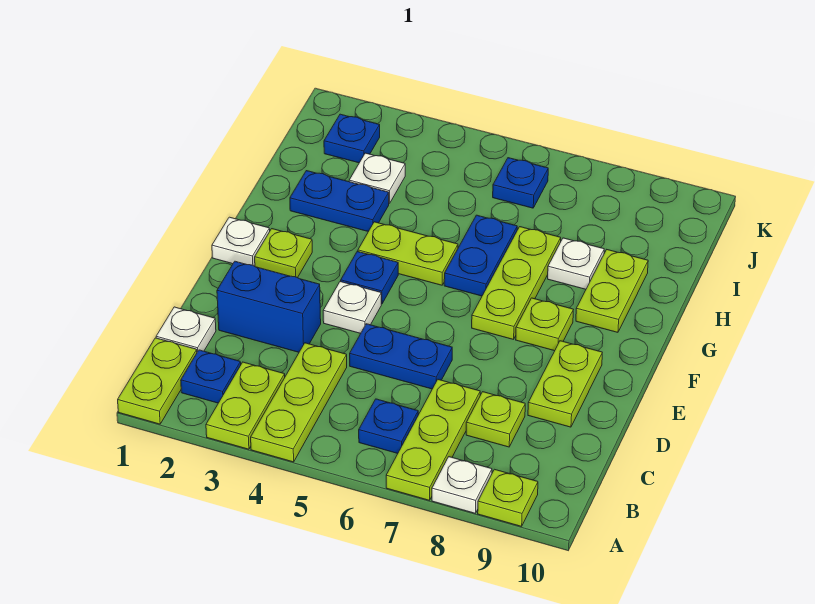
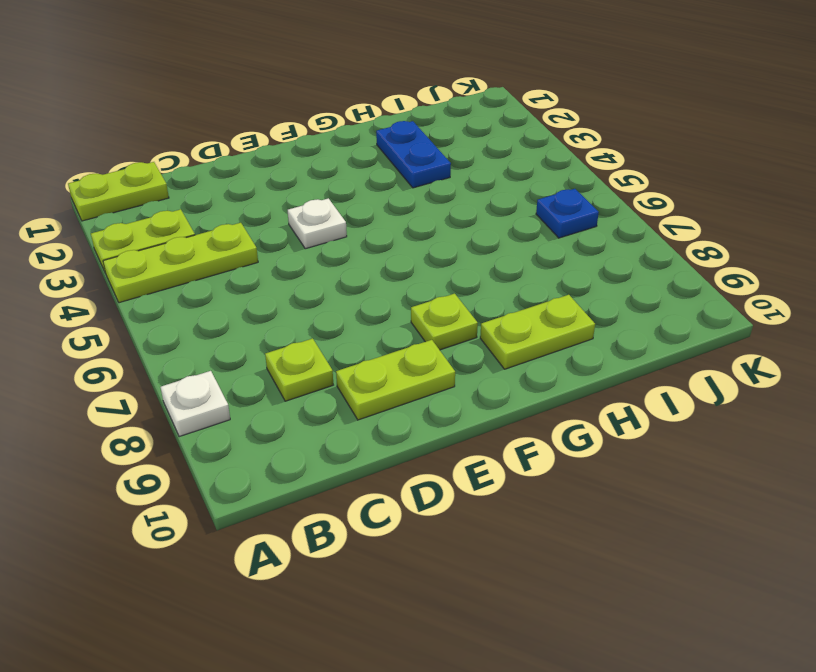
none -> lime plate A7:C7 level 1
none -> lime plate A9 level 1
none -> blue plate B2 level 1

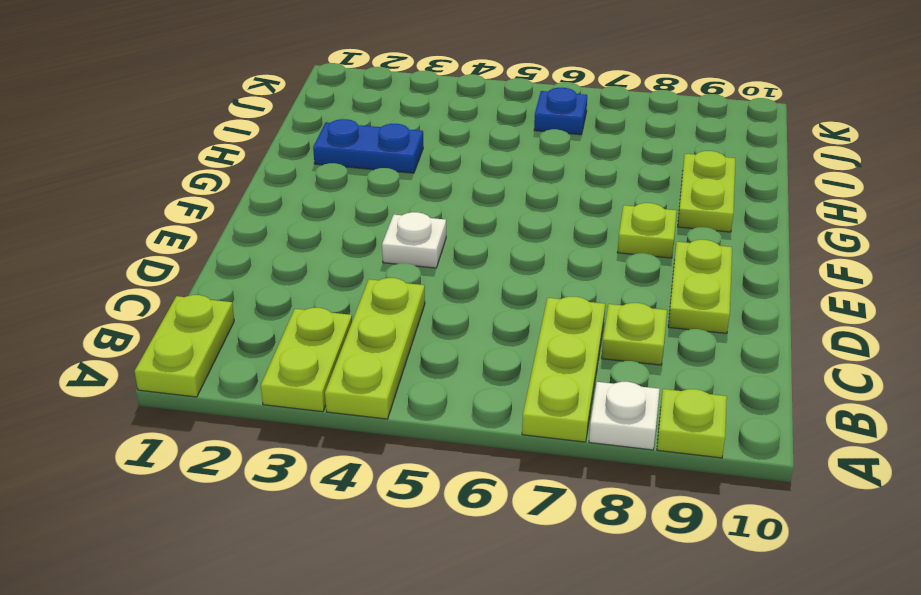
none -> blue plate B2 level 1
none -> blue plate B6 level 1
none -> white plate C1 level 1

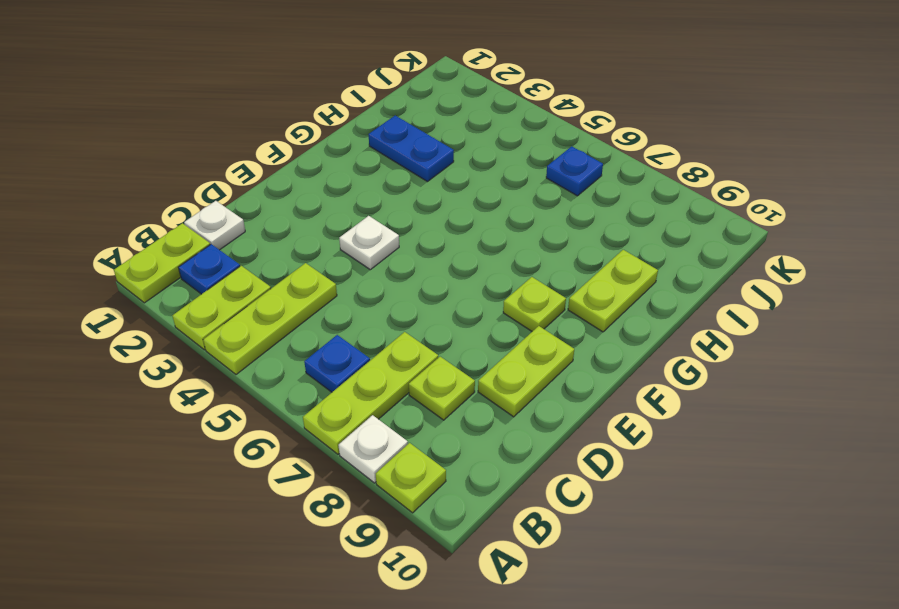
none -> blue brick D2:D3 level 1
none -> blue plate D5:D6 level 1
none -> white plate F1 level 1

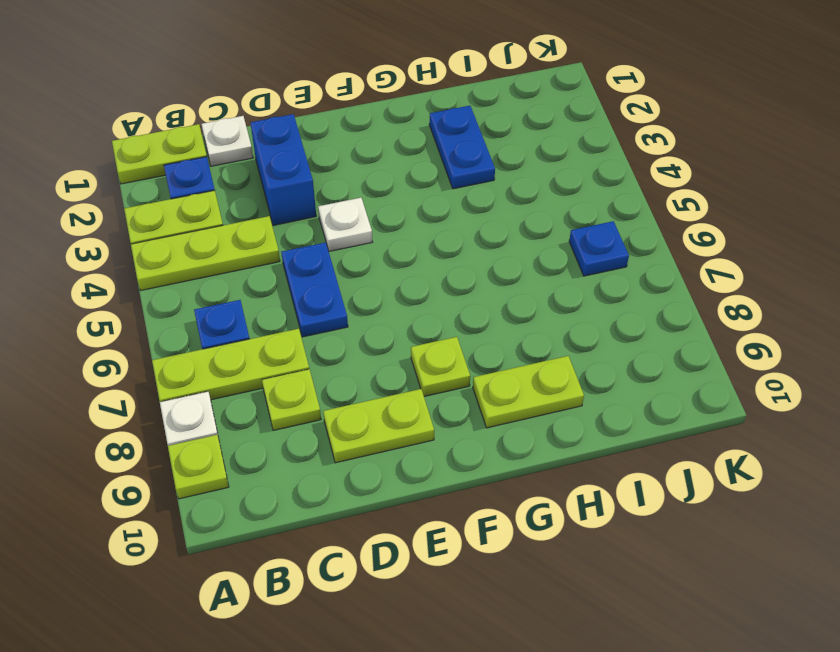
none -> white plate F1 level 1
none -> lime plate F2 level 1
none -> blue plate F4 level 1

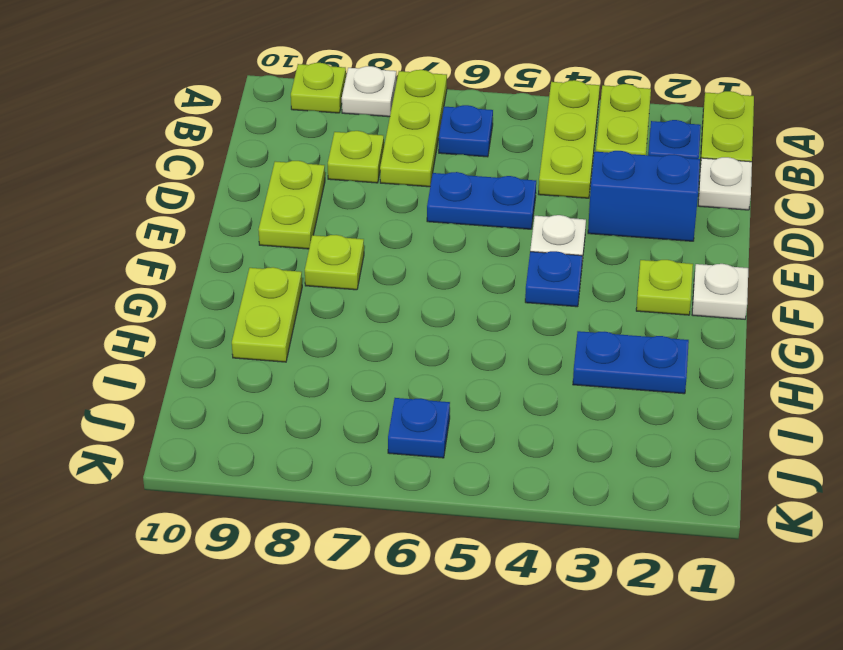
none -> lime plate F7:H7 level 1
none -> lime plate G4:G5 level 1
none -> blue plate G6:H6 level 1

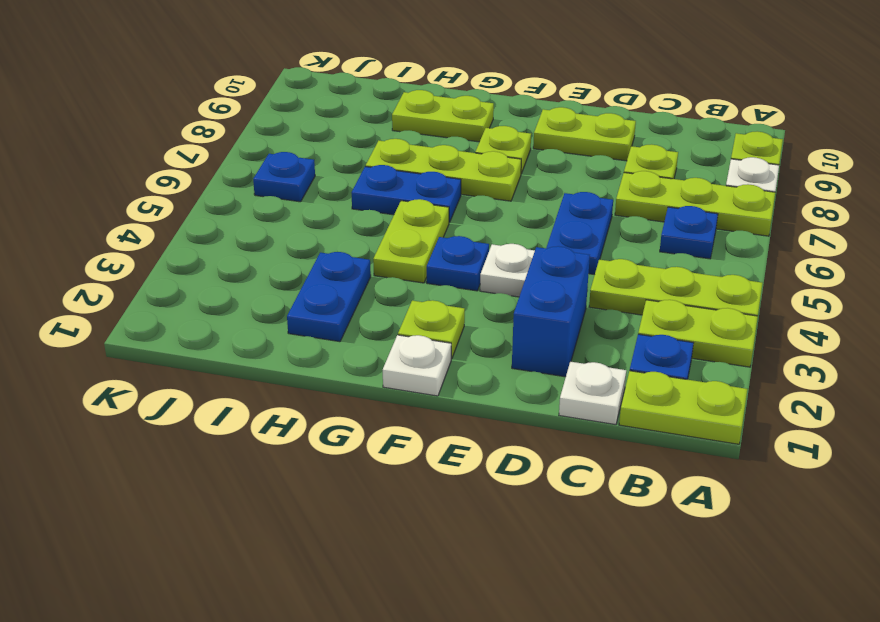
none -> white plate H8 level 1
none -> white plate I3 level 1
none -> blue plate J2 level 1

